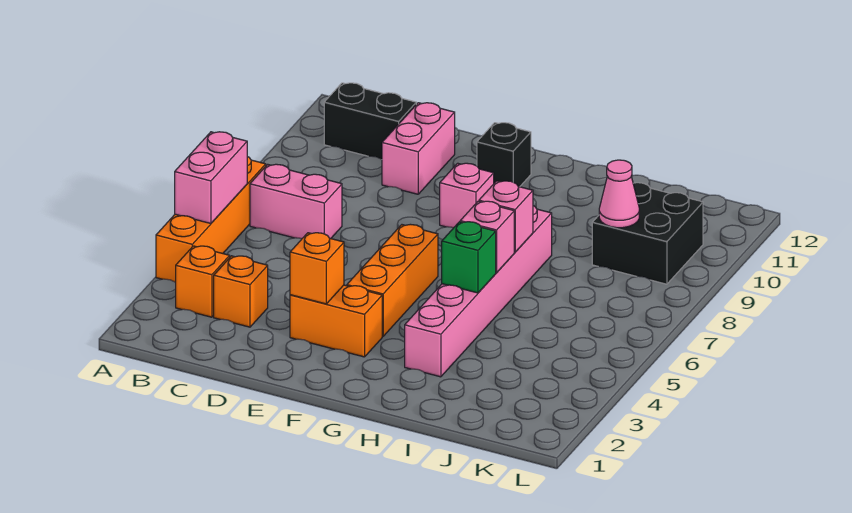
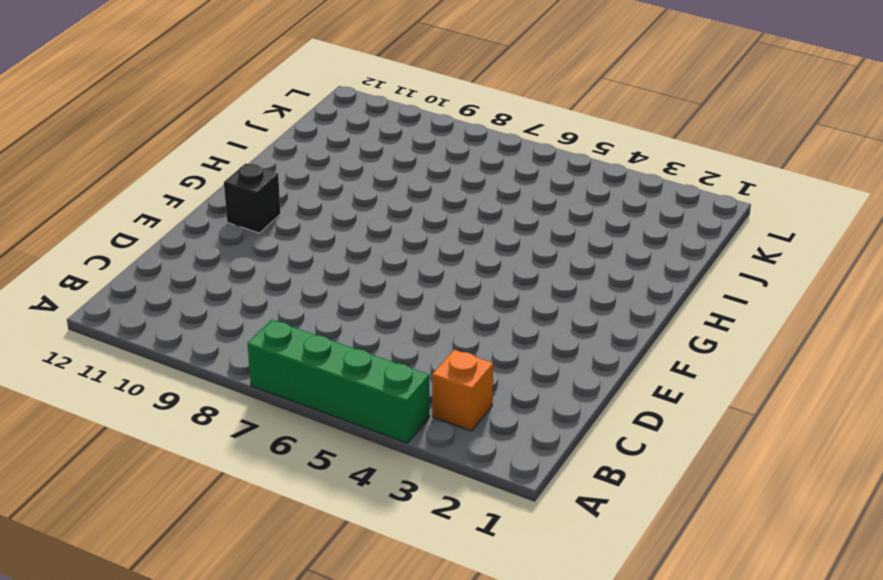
green brick A4:A7 level 1 -> orange brick A4:A7 level 1
none -> pink brick B7:C7 level 1
none -> black brick B11:C11 level 1
none -> orange brick C3 level 1

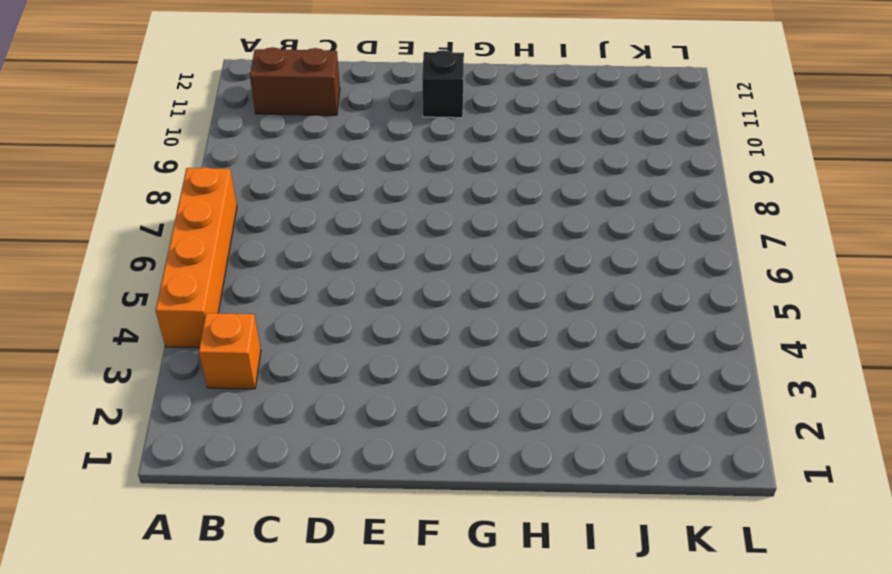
brown brick B11:C11 level 1 -> black brick B11:C11 level 1
none -> pink brick B7:C7 level 1
none -> orange brick C3 level 1
none -> pink brick D10:D11 level 1

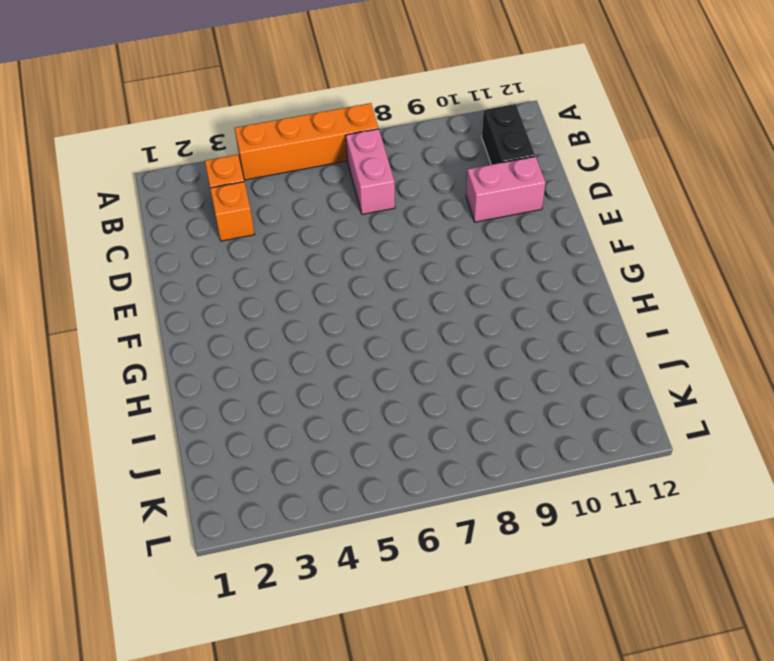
none -> orange brick E3:F3 level 1
none -> orange brick F4:F6 level 1
none -> pink brick F9 level 1

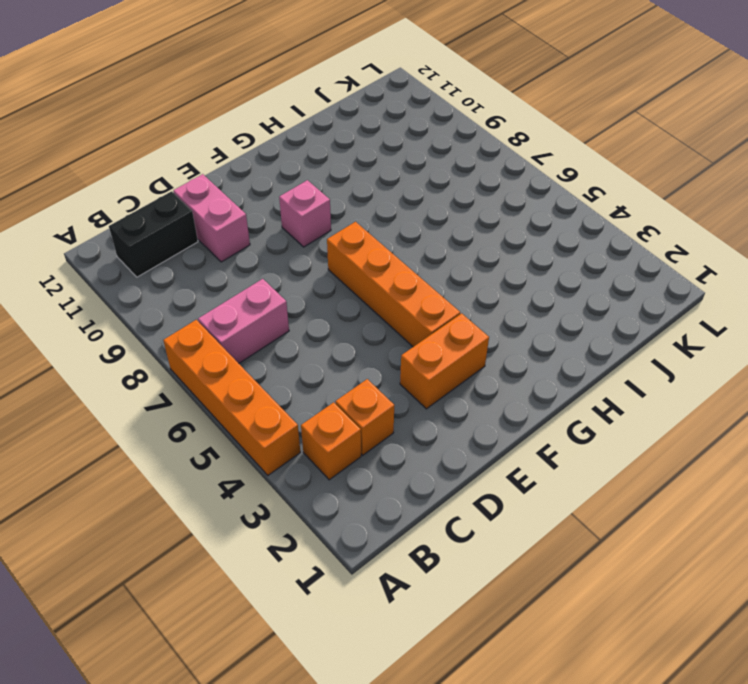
orange brick F4:F7 level 1 -> orange brick F4:F6 level 1
none -> black brick F11 level 1
none -> pink brick H3:H8 level 1
none -> black brick J9:K10 level 1

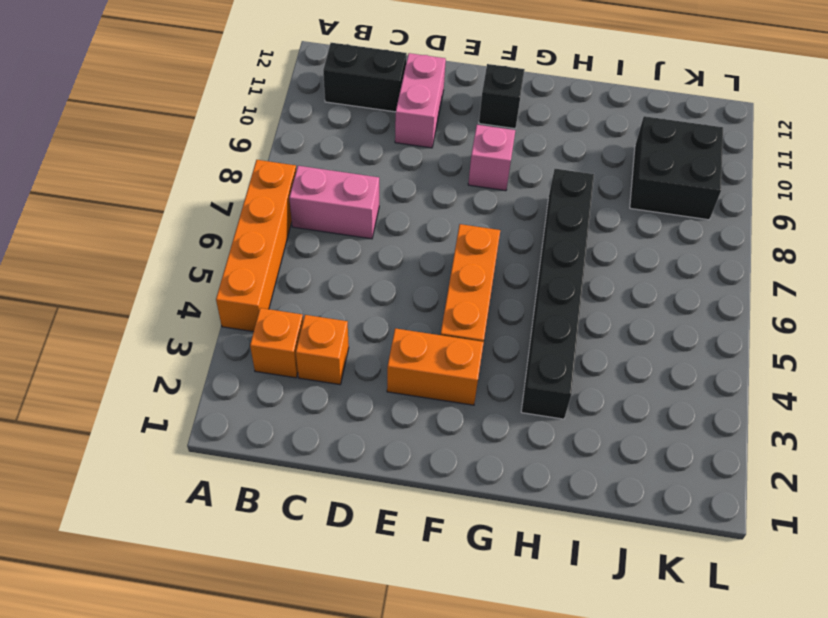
black brick H3:H8 level 1 -> pink brick H3:H8 level 1
none -> pink brick A5:A6 level 2
none -> orange brick E3 level 2
none -> green brick H5 level 2

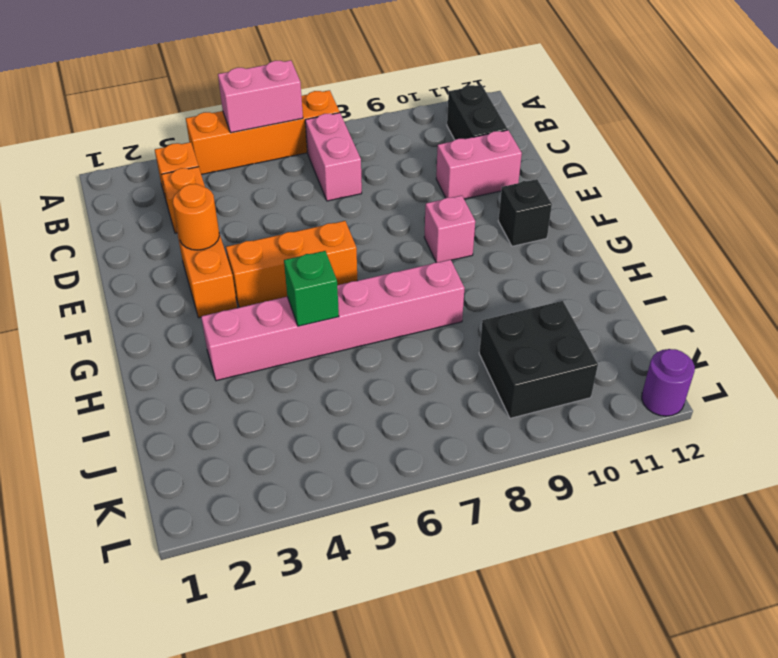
orange round brick E3 level 2 -> orange brick E3 level 2
purple round brick L12 level 1 -> none
none -> pink brick H6 level 2
none -> pink brick H7 level 2
none -> pink cone J9 level 2

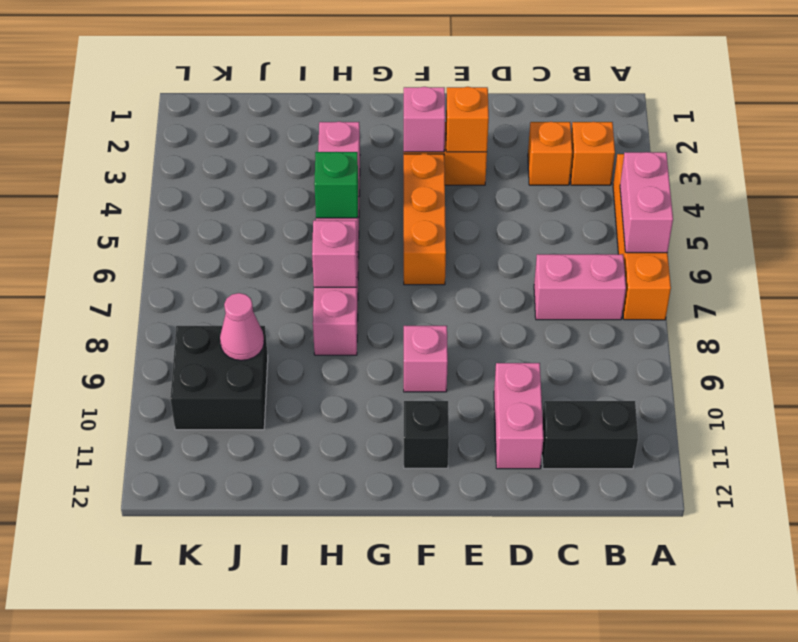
pink brick F3 level 2 -> pink brick H6 level 2

